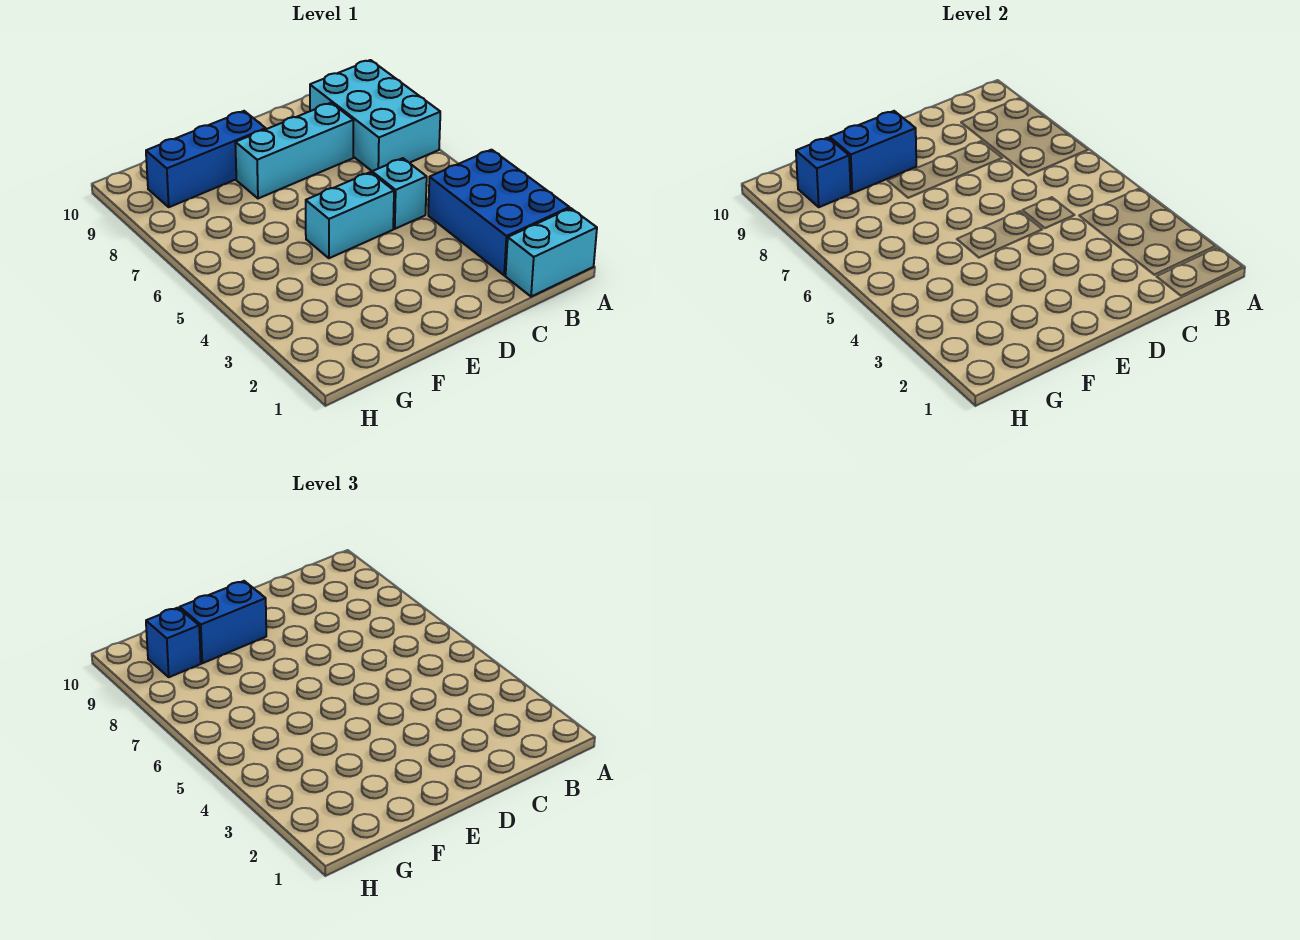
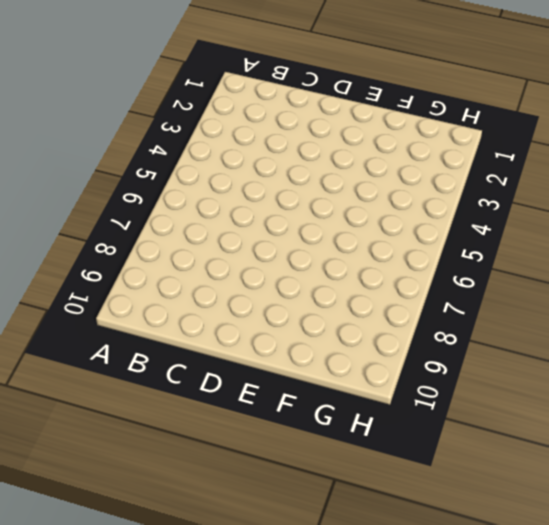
none -> cyan brick A1:B1 level 1
none -> blue brick A2:B4 level 1

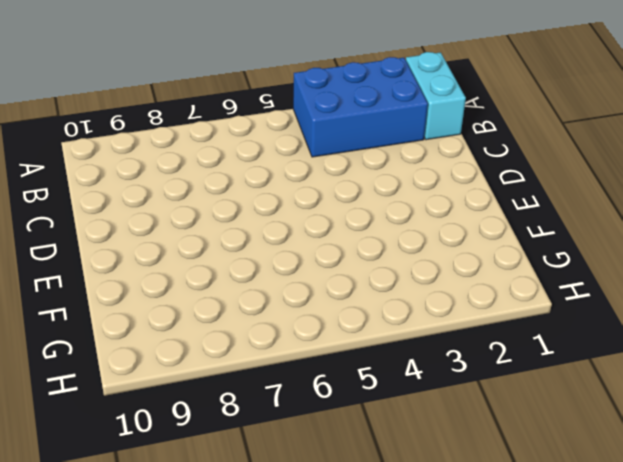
none -> cyan brick A7:B9 level 1
none -> cyan brick C5 level 1

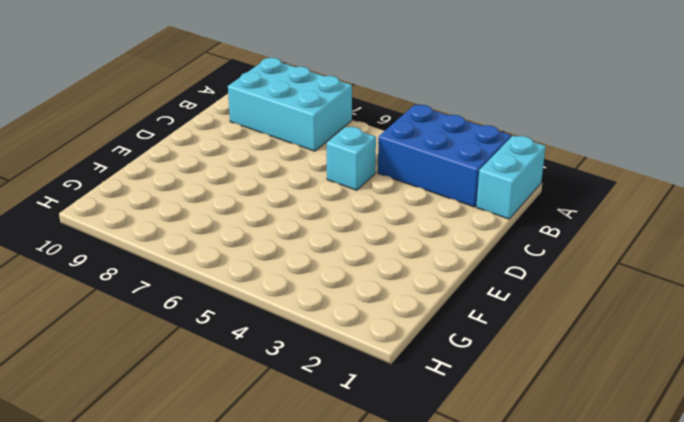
none -> cyan brick C8:E8 level 1
none -> cyan brick D5:E5 level 1

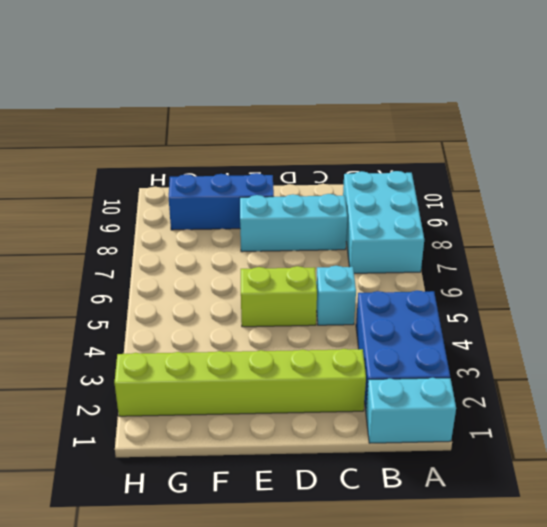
lime brick C2:H2 level 1 -> none
lime brick D5:E5 level 1 -> cyan brick D5:E5 level 1
none -> blue brick E9:F9 level 2
none -> blue brick G9 level 2

